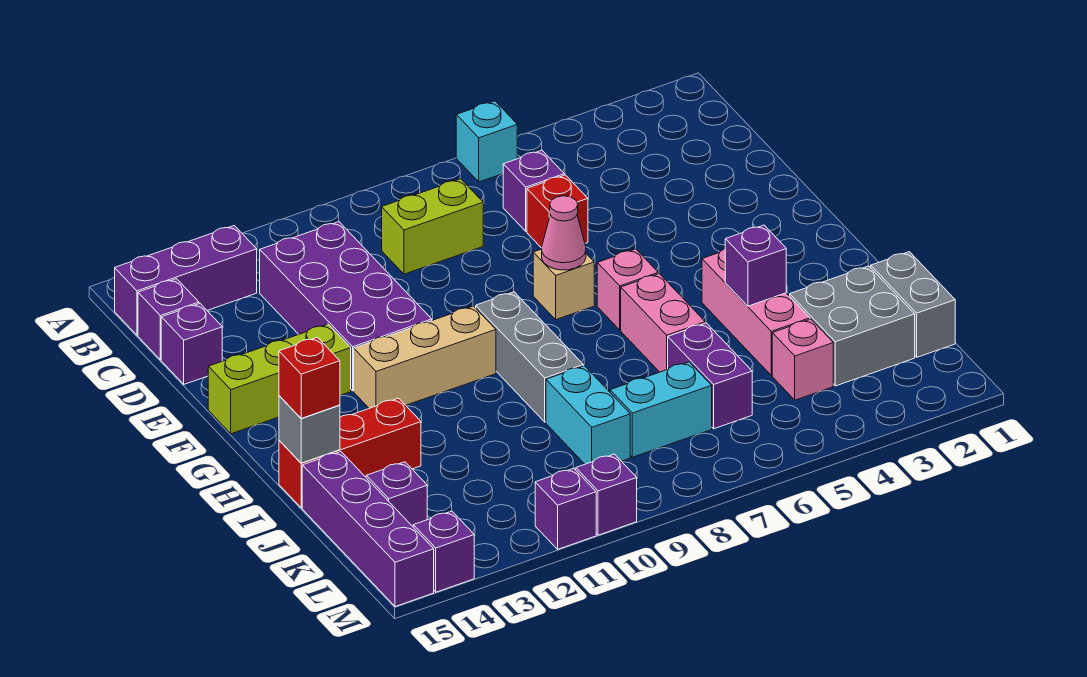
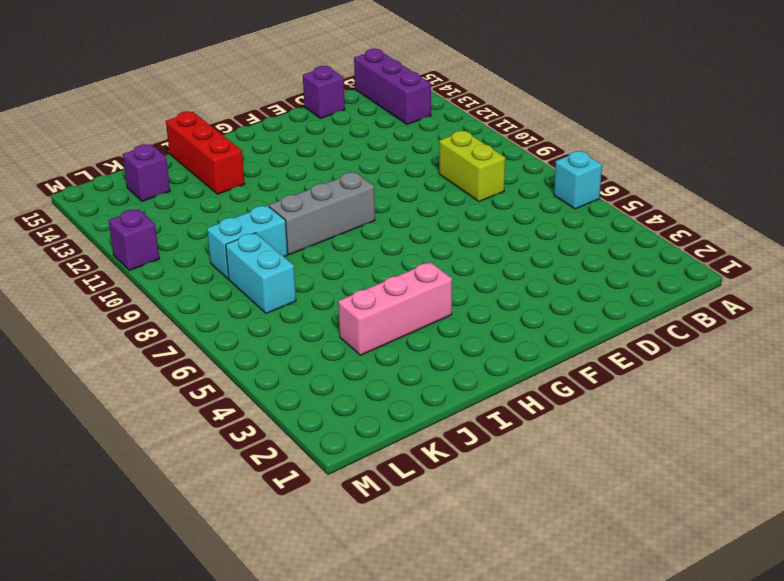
none -> purple brick C6 level 1
none -> purple brick C11:F12 level 1
none -> purple brick C15 level 1
none -> red brick D6 level 1

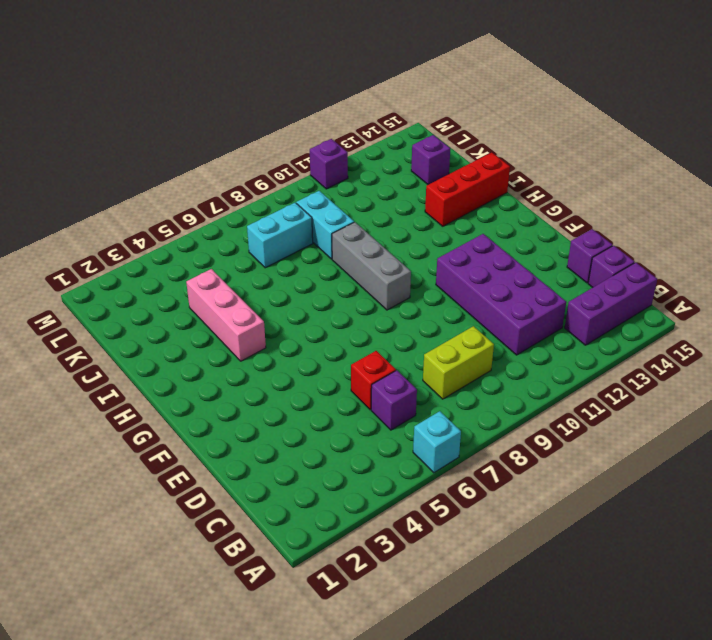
none -> tan brick F7 level 1
none -> lime brick F13:F15 level 1
none -> pink brick G6 level 1
none -> tan brick G10:G12 level 1

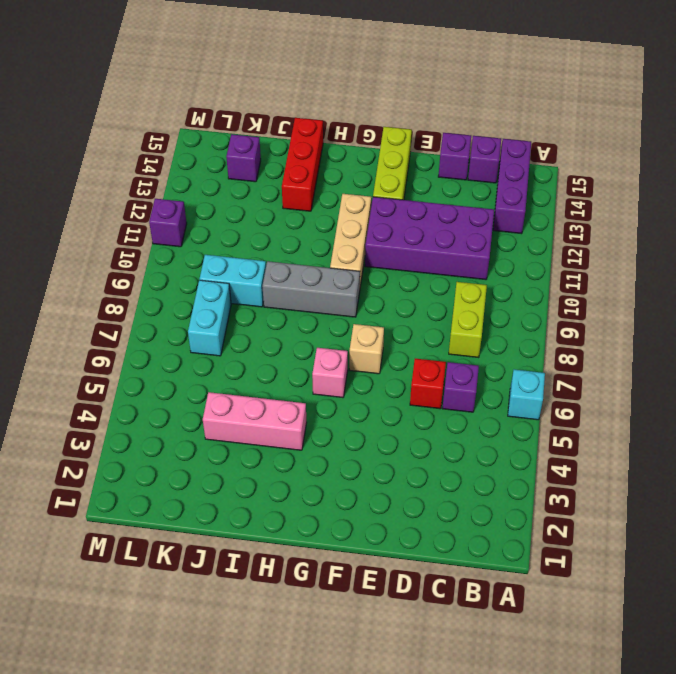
none -> pink brick H6:I6 level 1
none -> grey brick J1:K1 level 1
none -> grey brick J2:K3 level 1
none -> purple brick J6:K6 level 1

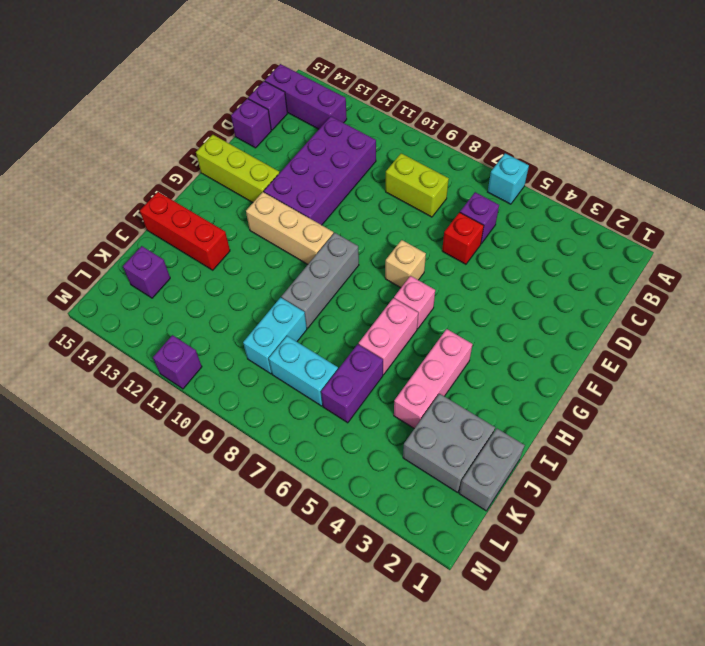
none -> purple brick J15:M15 level 1
none -> pink brick K4 level 1
none -> purple brick M10 level 1
none -> purple brick M14 level 1

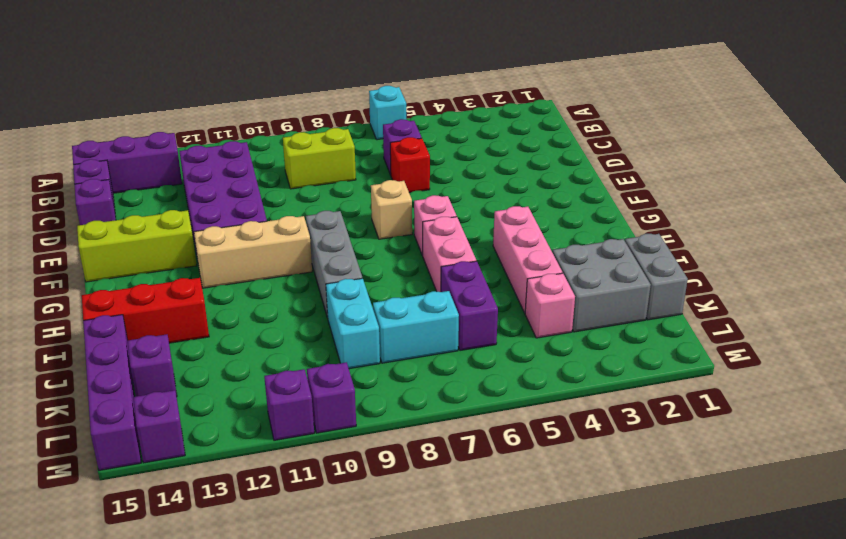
none -> pink cone F7 level 2
none -> purple brick I4 level 2
none -> grey brick I15 level 2
none -> red brick I15 level 3

